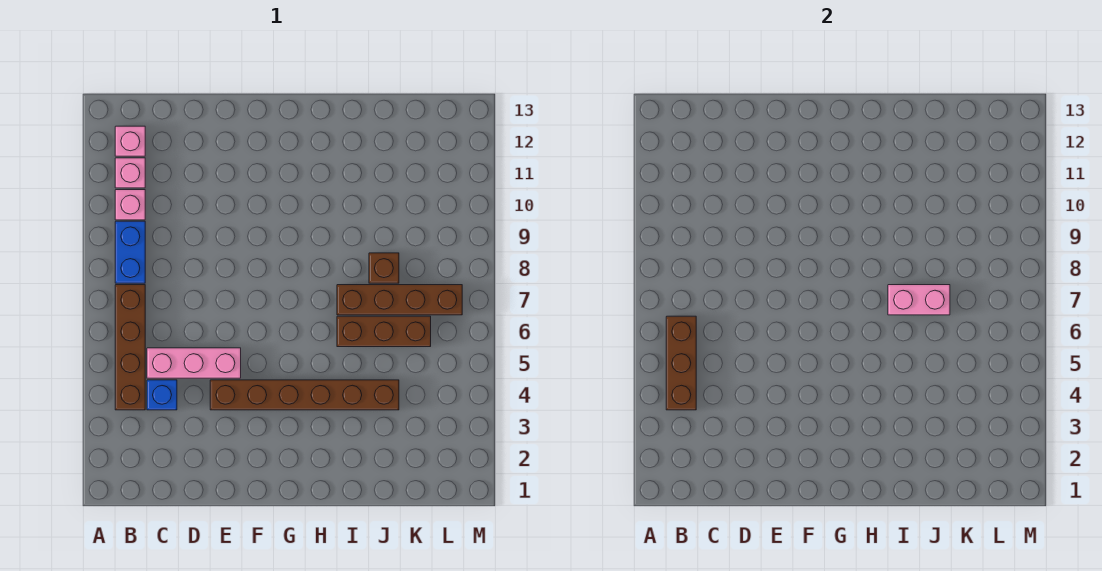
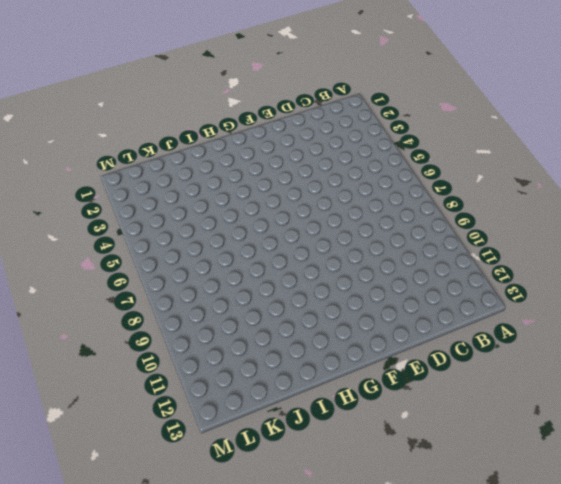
none -> brown brick B4:B7 level 1
none -> blue brick B8:B9 level 1
none -> pink brick B10 level 1

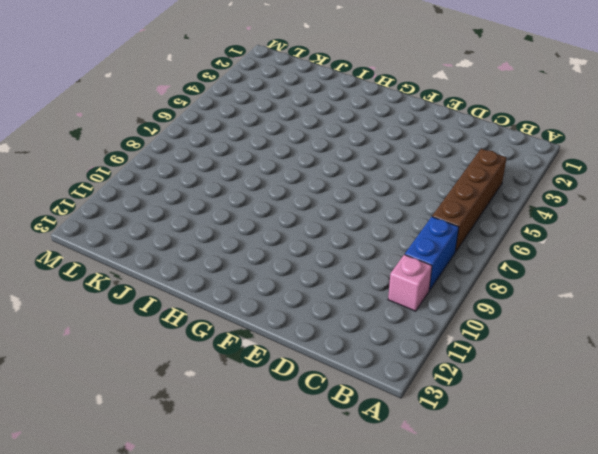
none -> pink brick B11 level 1
none -> pink brick B12 level 1
none -> blue brick C4 level 1

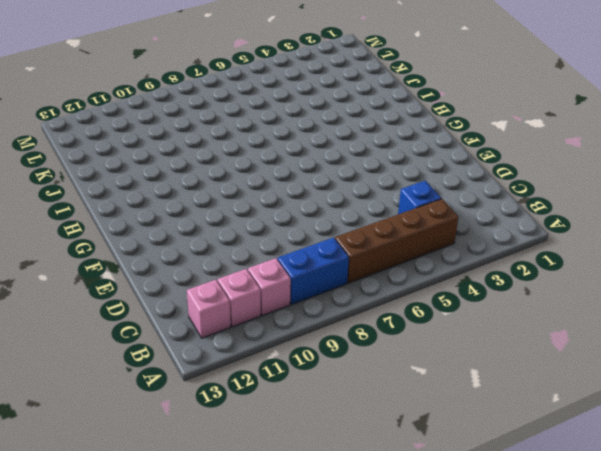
none -> pink brick C5:E5 level 1
none -> brown brick E4:J4 level 1
none -> brown brick I6:K6 level 1

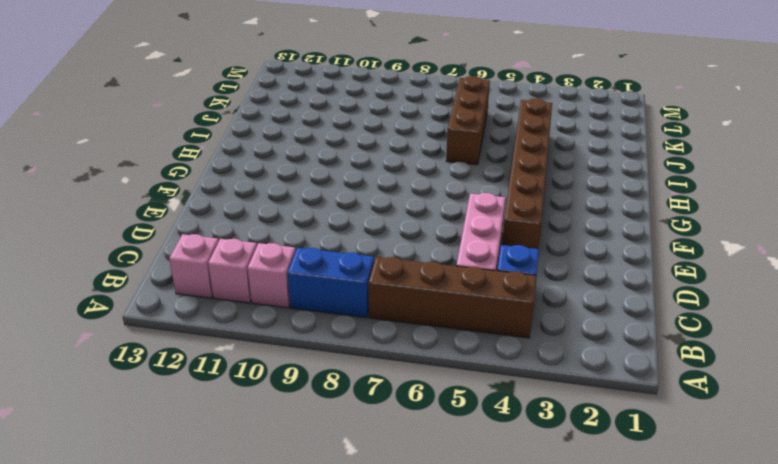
none -> brown brick I7:L7 level 1
none -> brown brick J8 level 1
none -> brown brick B4:B6 level 2

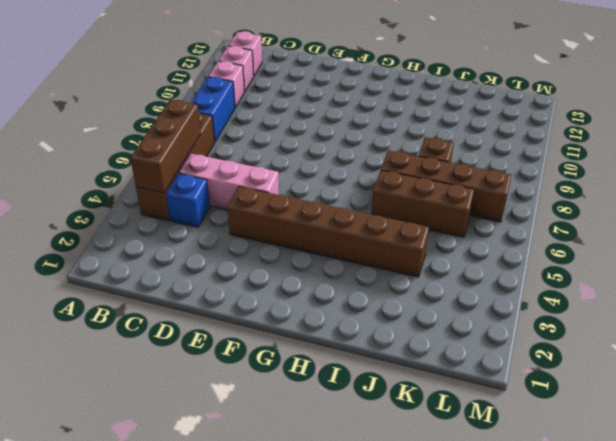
none -> pink brick I7:J7 level 2

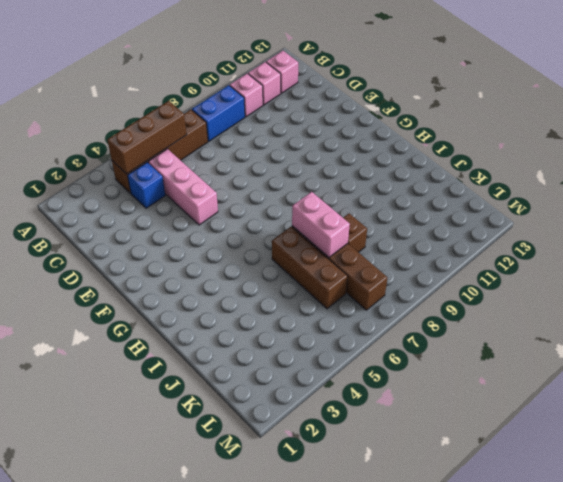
none -> brown brick E4:J4 level 1

